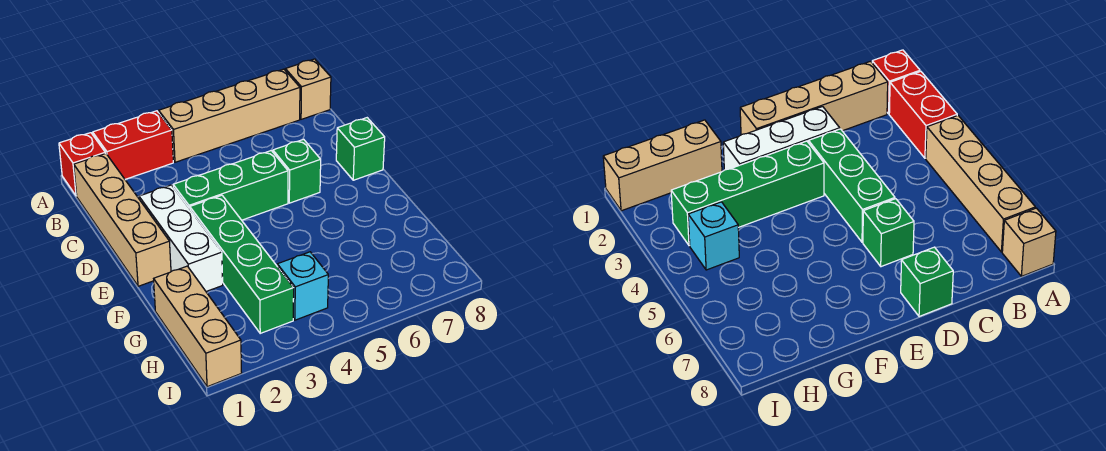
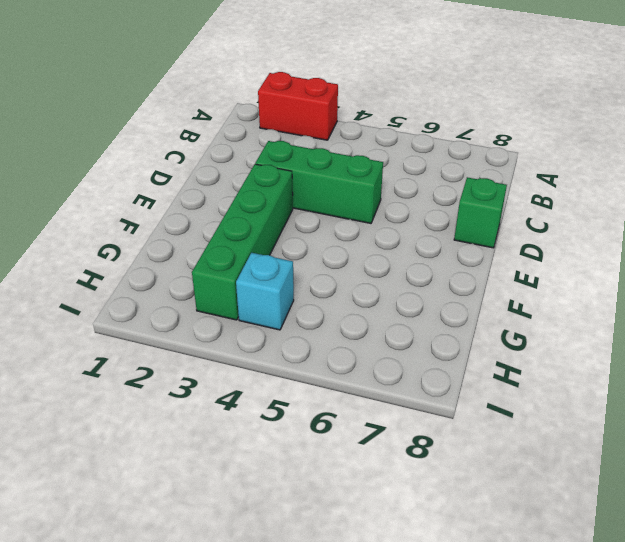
none -> red brick A1 level 1
none -> tan brick A4:A7 level 1
none -> tan brick A8 level 1

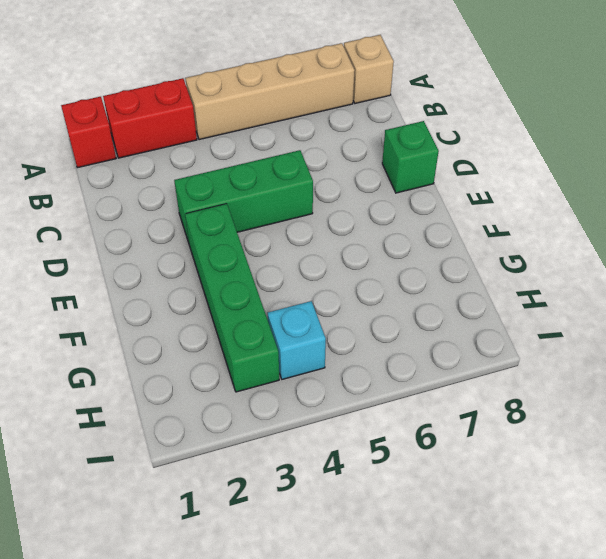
none -> tan brick B1:E1 level 1
none -> white brick D2:F2 level 1
none -> green brick D6 level 1

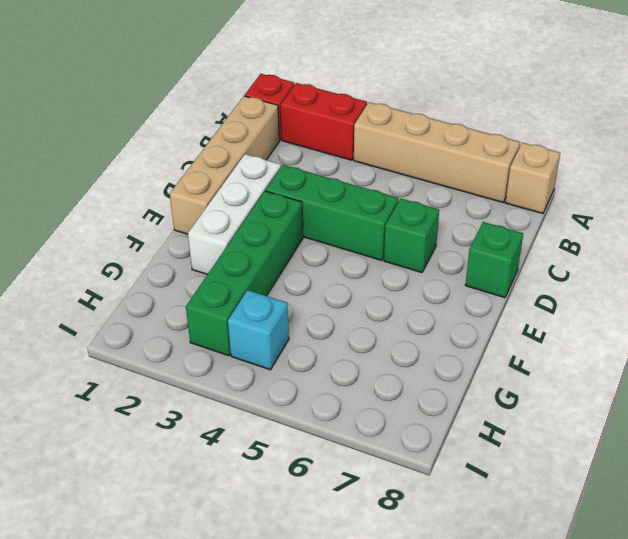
none -> tan brick G1:I1 level 1

